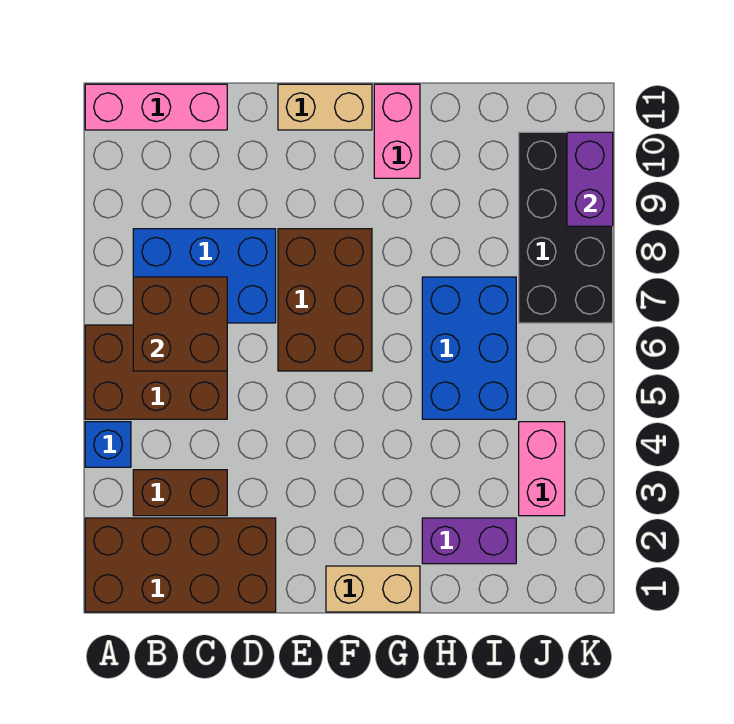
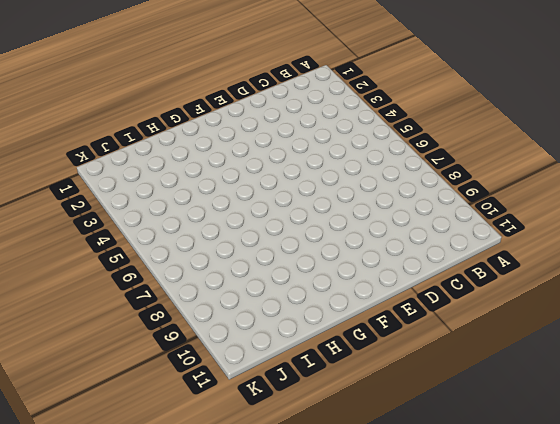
none -> brown brick A1:D2 level 1
none -> blue brick A4 level 1
none -> brown brick A5:C6 level 1

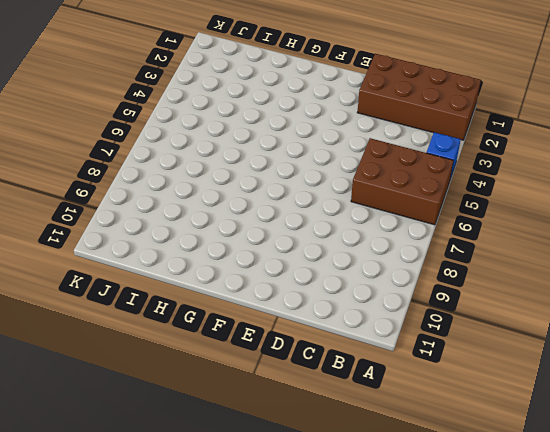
none -> pink brick A11:C11 level 1
none -> brown brick B3:C3 level 1
none -> blue brick B7:D8 level 1

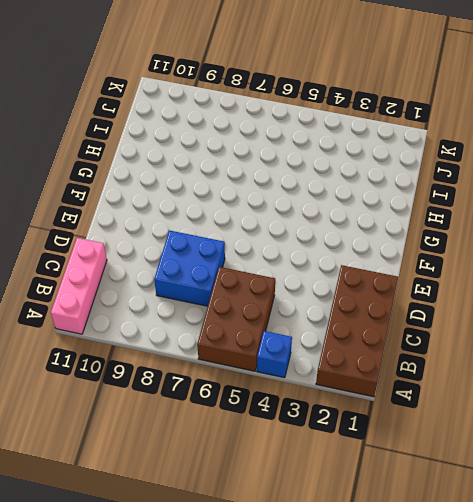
blue brick C7:D8 level 1 -> blue brick B7:D8 level 1
none -> brown brick B3:C3 level 1
none -> brown brick E6:F8 level 1
none -> tan brick E11:F11 level 1

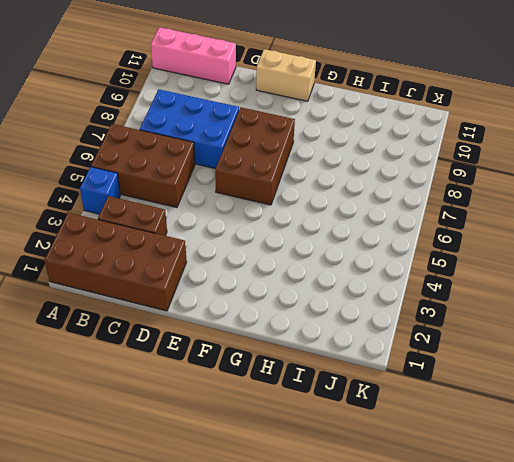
none -> tan brick F1:G1 level 1
none -> pink brick G10:G11 level 1
none -> purple brick H2:I2 level 1

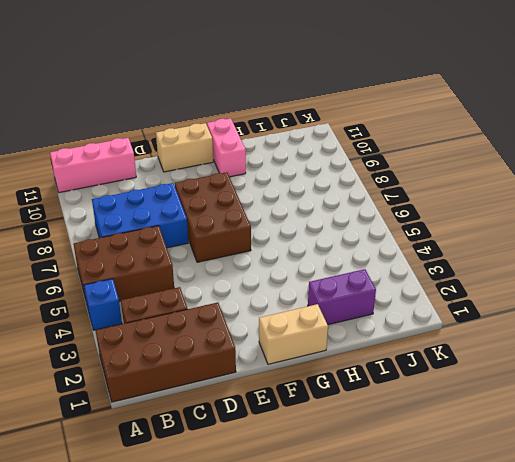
none -> blue brick H5:I7 level 1
none -> pink brick J3:J4 level 1
none -> black brick J7:K10 level 1

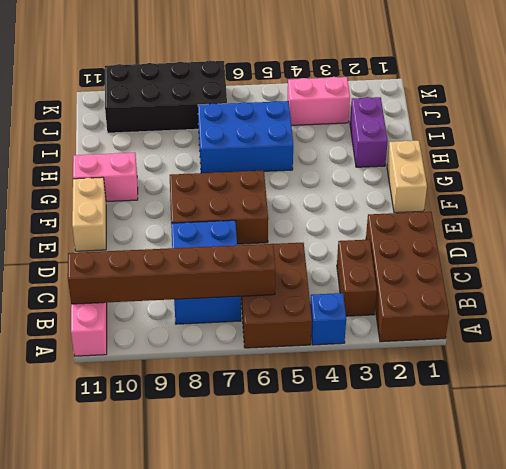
brown brick B6:B11 level 2 -> brown brick B6:C7 level 2
none -> purple brick K9:K10 level 2

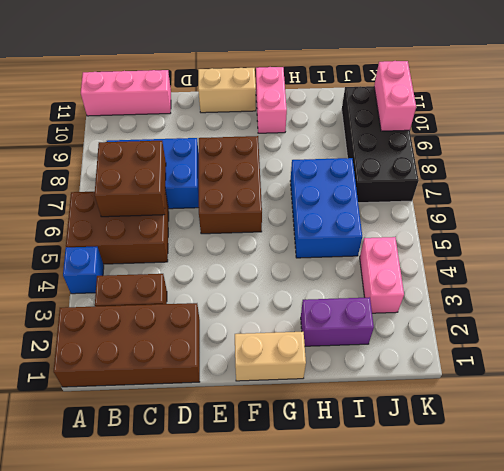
pink brick K9:K10 level 2 -> purple brick K9:K10 level 2

